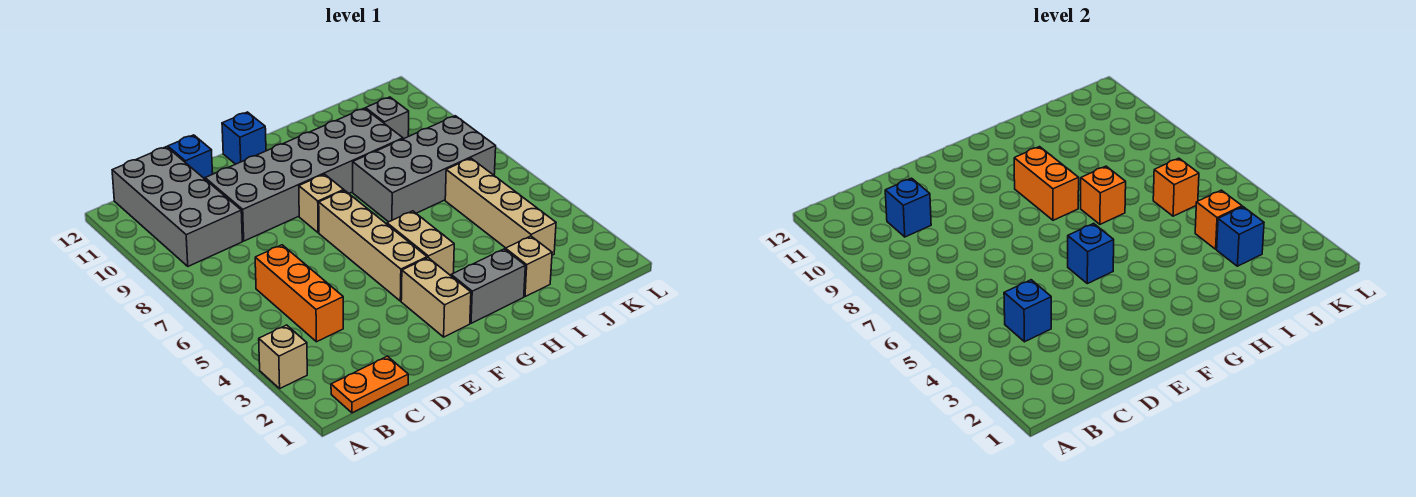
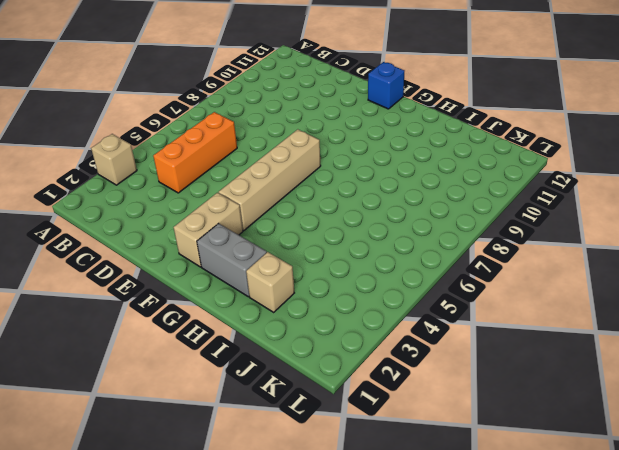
none -> orange plate B1:C1 level 1
none -> grey brick B9:C12 level 1
none -> grey brick D9:I10 level 1

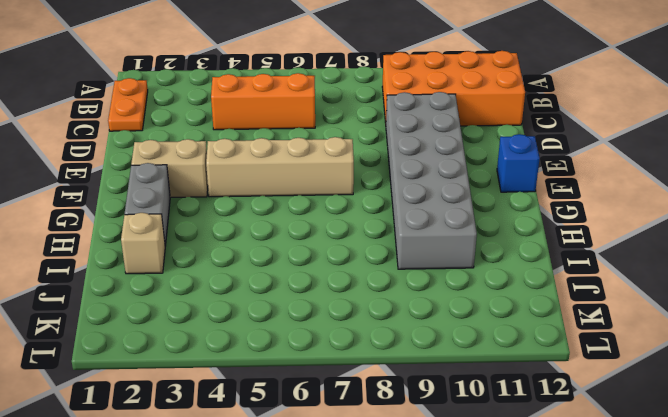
orange brick B9:C12 level 1 -> grey brick B9:C12 level 1
none -> tan brick A3 level 1
none -> blue brick D12 level 1
none -> tan brick F8 level 1

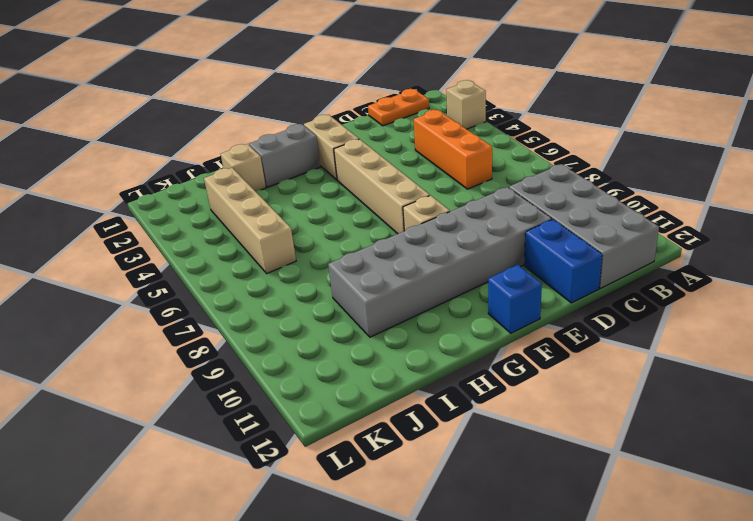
blue brick D11:D12 level 1 -> blue brick D12 level 1
none -> tan brick G4:G5 level 1
none -> grey brick H7:K8 level 1
none -> grey brick J10 level 1

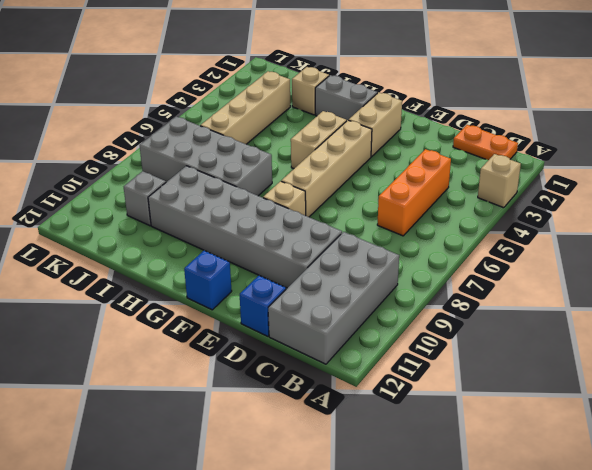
none -> blue brick C4 level 2
none -> blue brick C10 level 2
none -> blue brick F5 level 2

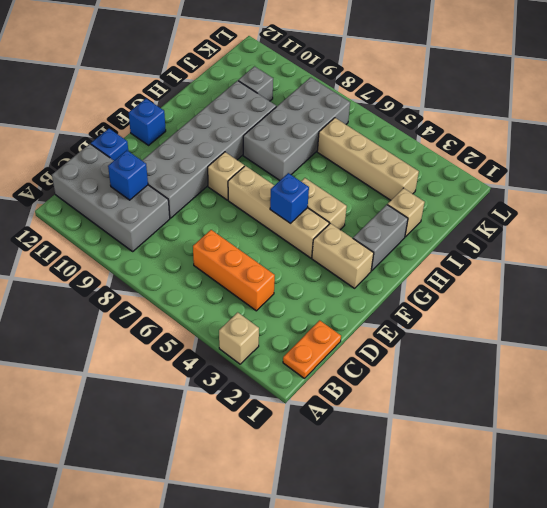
none -> blue brick C4 level 2
none -> orange brick G8:G9 level 2
none -> orange brick H7 level 2

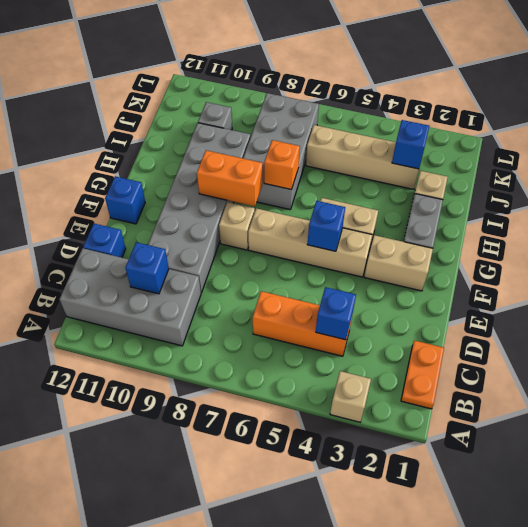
none -> orange brick J4 level 2
none -> orange brick J6 level 2

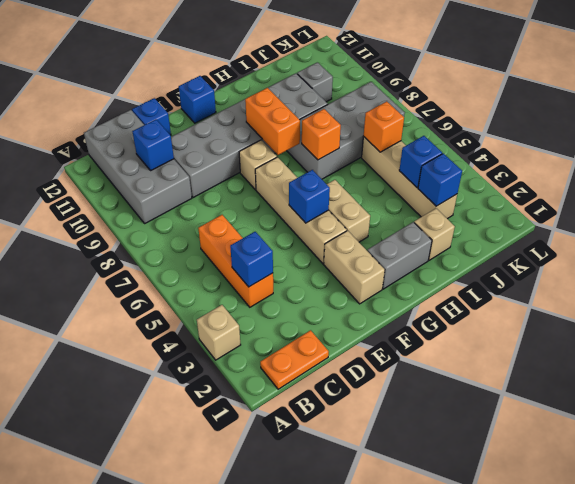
blue brick J4 level 2 -> orange brick J4 level 2

